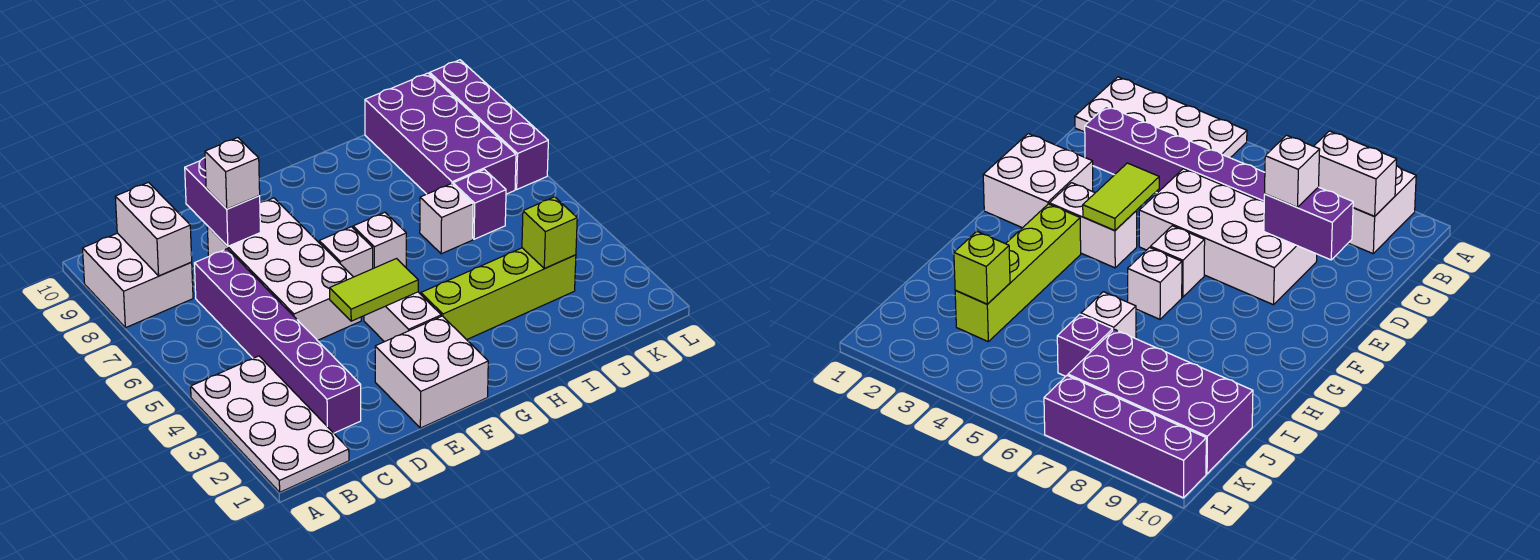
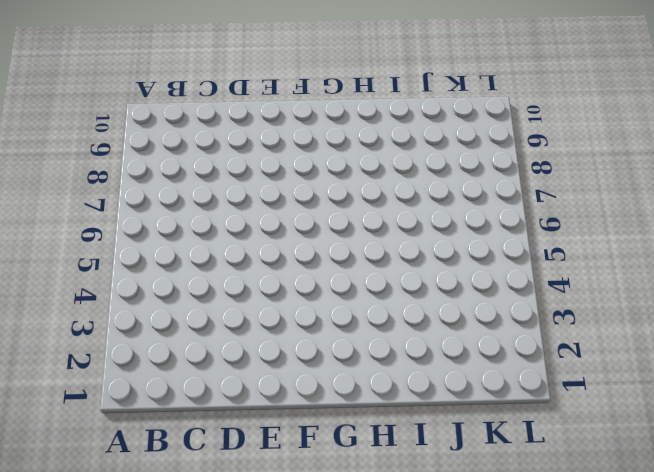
none -> white plate A1:B4 level 1
none -> white brick A8:B9 level 1
none -> purple brick C2:C7 level 1

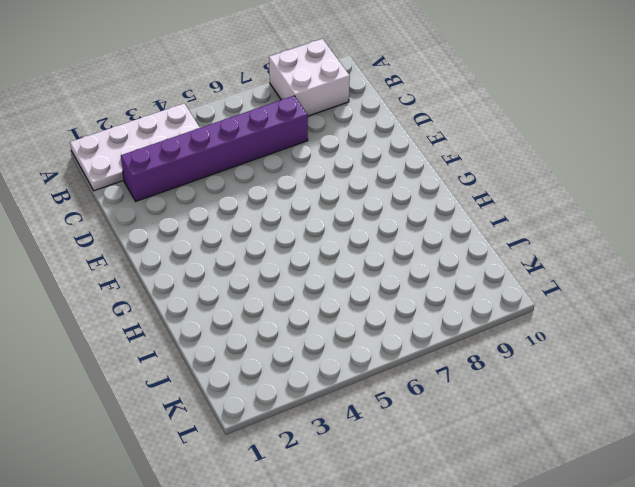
none -> white brick D5:E8 level 1
none -> white brick E1:F2 level 1
none -> white brick F3:F4 level 1

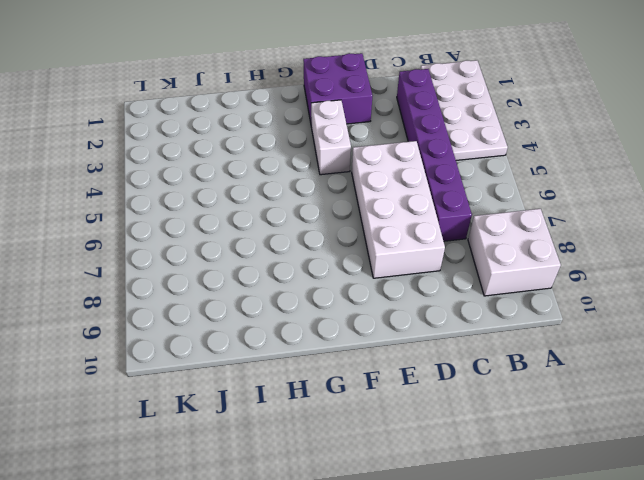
purple brick E1:F2 level 1 -> white brick E1:F2 level 1
none -> white brick F6 level 1
none -> lime brick G3:J3 level 1
none -> white brick G6 level 1

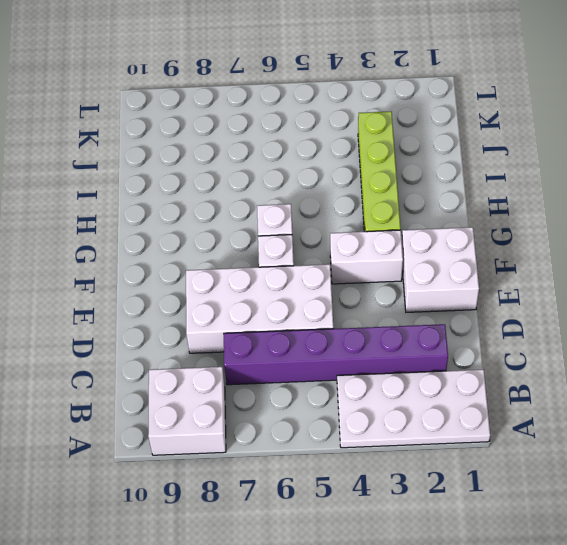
none -> white brick I6 level 1
none -> purple brick J6 level 1
none -> purple brick J7:K10 level 1

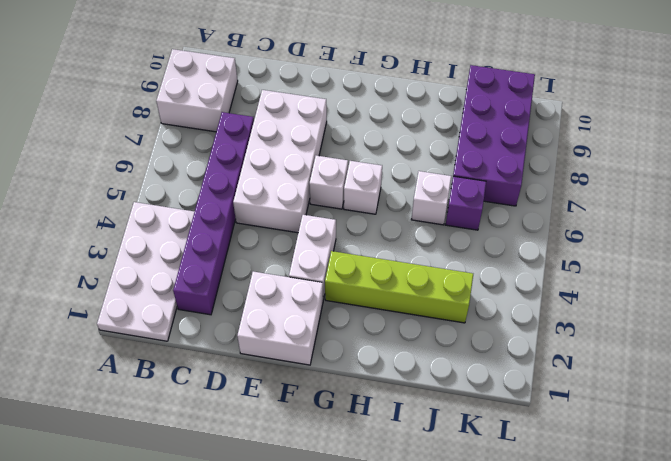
none -> purple brick L7:L10 level 1
none -> white brick B8:B9 level 2
none -> purple brick D8:D9 level 2

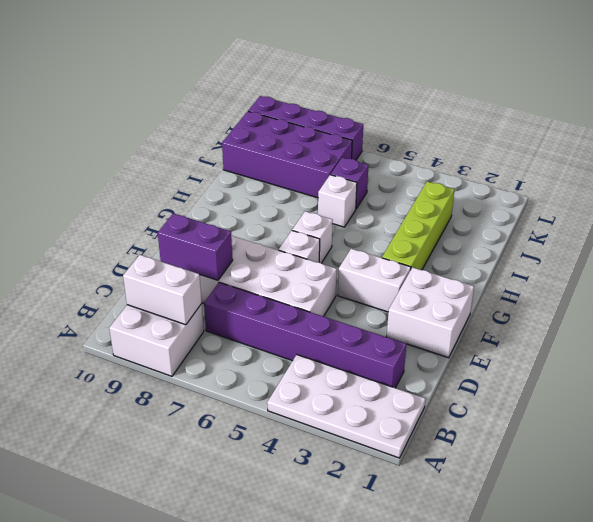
none -> lime tile E4:F4 level 2
none -> lime brick J3 level 2
none -> white brick D8 level 3

